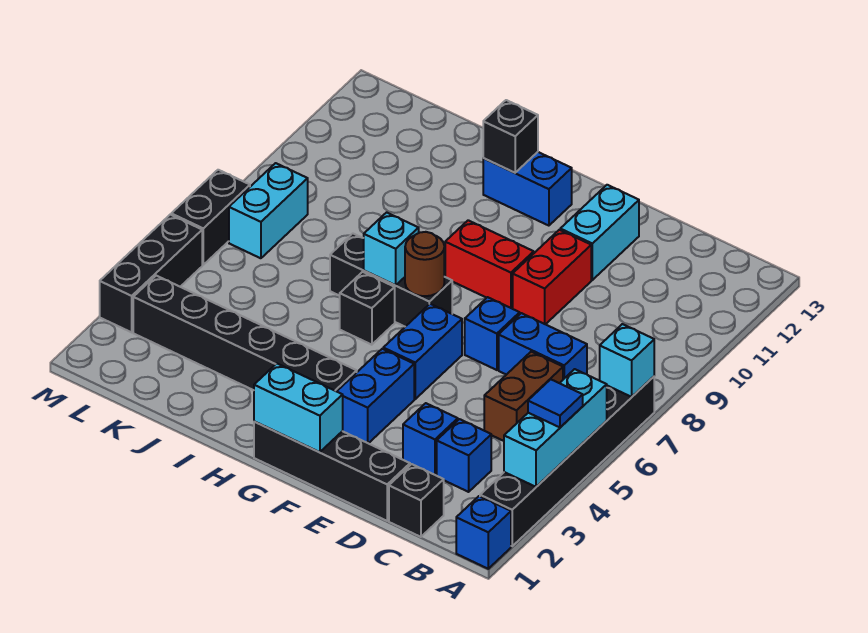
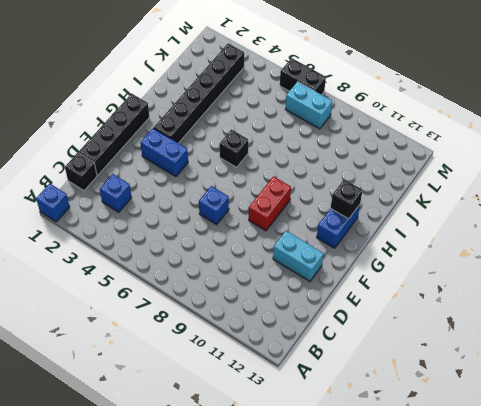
none -> black brick A2:A7 level 1
none -> brown brick C5:C6 level 1
none -> blue brick C7:D7 level 1

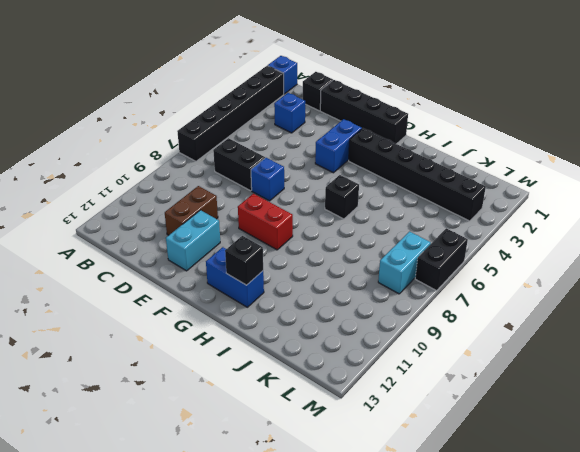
black brick C7:D7 level 1 -> blue brick C7:D7 level 1
brown brick D10:D11 level 1 -> brown brick C5:C6 level 1
none -> blue brick D3 level 1
none -> red brick E9:E10 level 1
none -> blue brick F5:F6 level 1

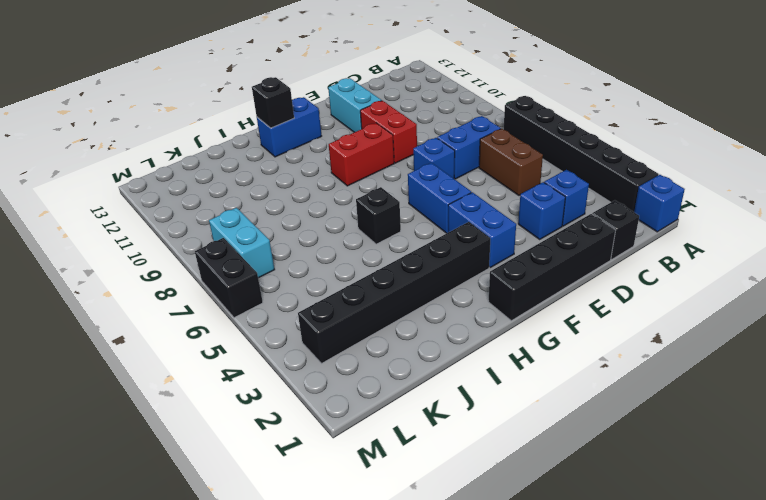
none -> black brick G7:I7 level 1
none -> black brick M3:M5 level 1
none -> cyan brick A3:A5 level 2

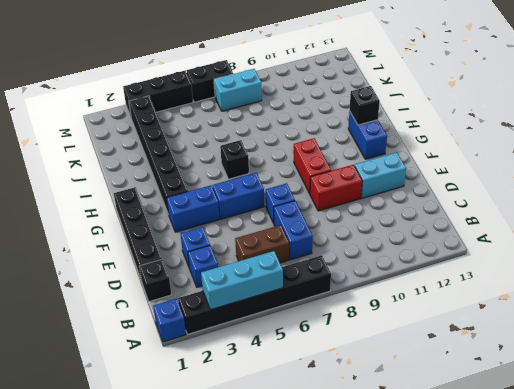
none -> black brick G7:I7 level 1
none -> cyan brick A7 level 2
none -> cyan brick F1:G1 level 2

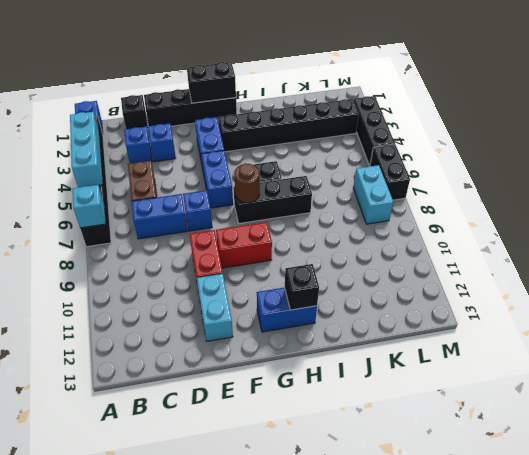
black brick F1:G1 level 2 -> cyan brick F1:G1 level 2
none -> cyan brick H7 level 2
none -> blue tile A4 level 3

